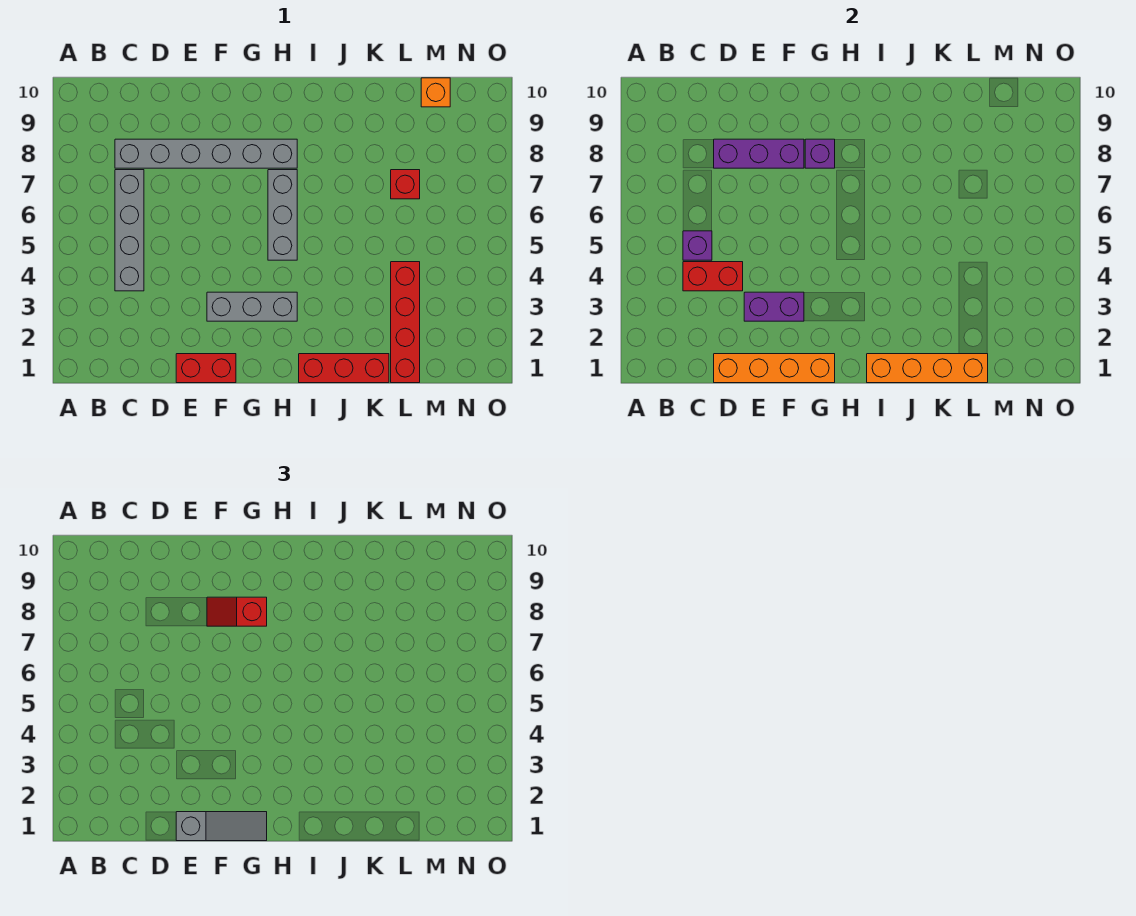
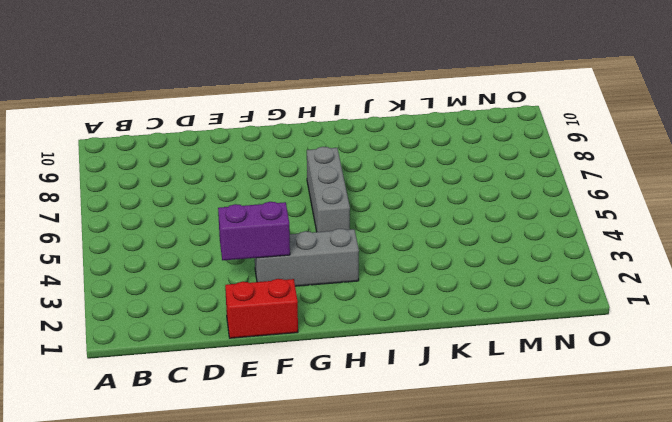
none -> grey brick C4:C7 level 1
none -> grey brick C8:H8 level 1
none -> red brick I1:K1 level 1

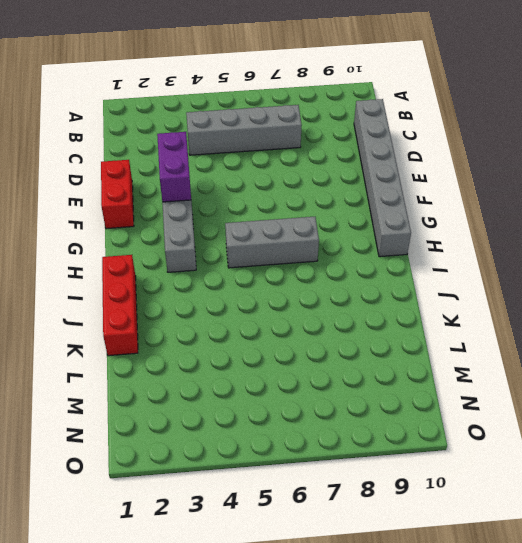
grey brick C10:H10 level 1 -> grey brick C8:H8 level 1
none -> red brick L1:L4 level 1
none -> red brick L7 level 1
none -> orange brick M10 level 1

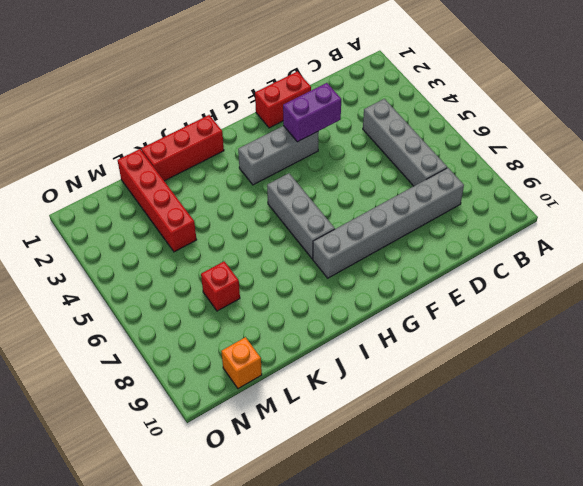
none -> red brick C4:D4 level 2
none -> purple brick C5 level 2
none -> orange brick D1:G1 level 2

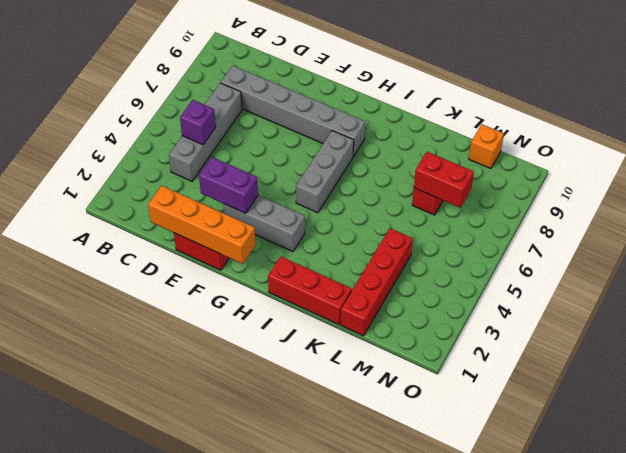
red brick L7:M7 level 2 -> red brick C4:D4 level 2
none -> purple brick D8:F8 level 2
none -> purple brick G8 level 2
none -> orange brick I1:L1 level 2

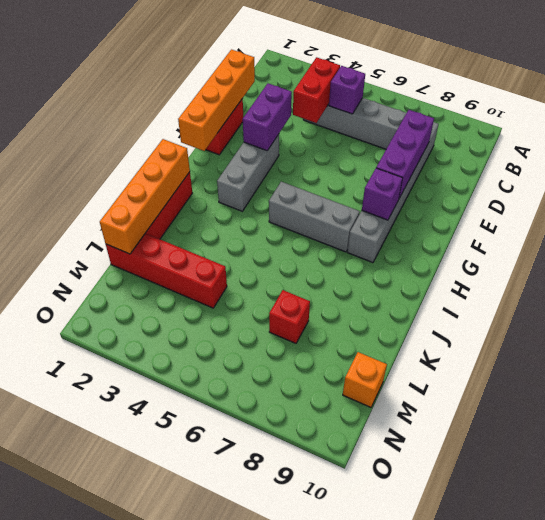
none -> grey slope E1:G1 level 3 top E
none -> red slope F8:G8 level 3 top G

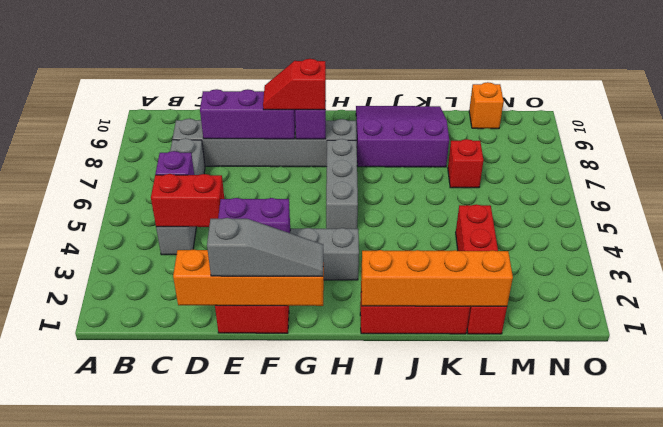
purple slope I8:K10 level 1 top 8 -> none

